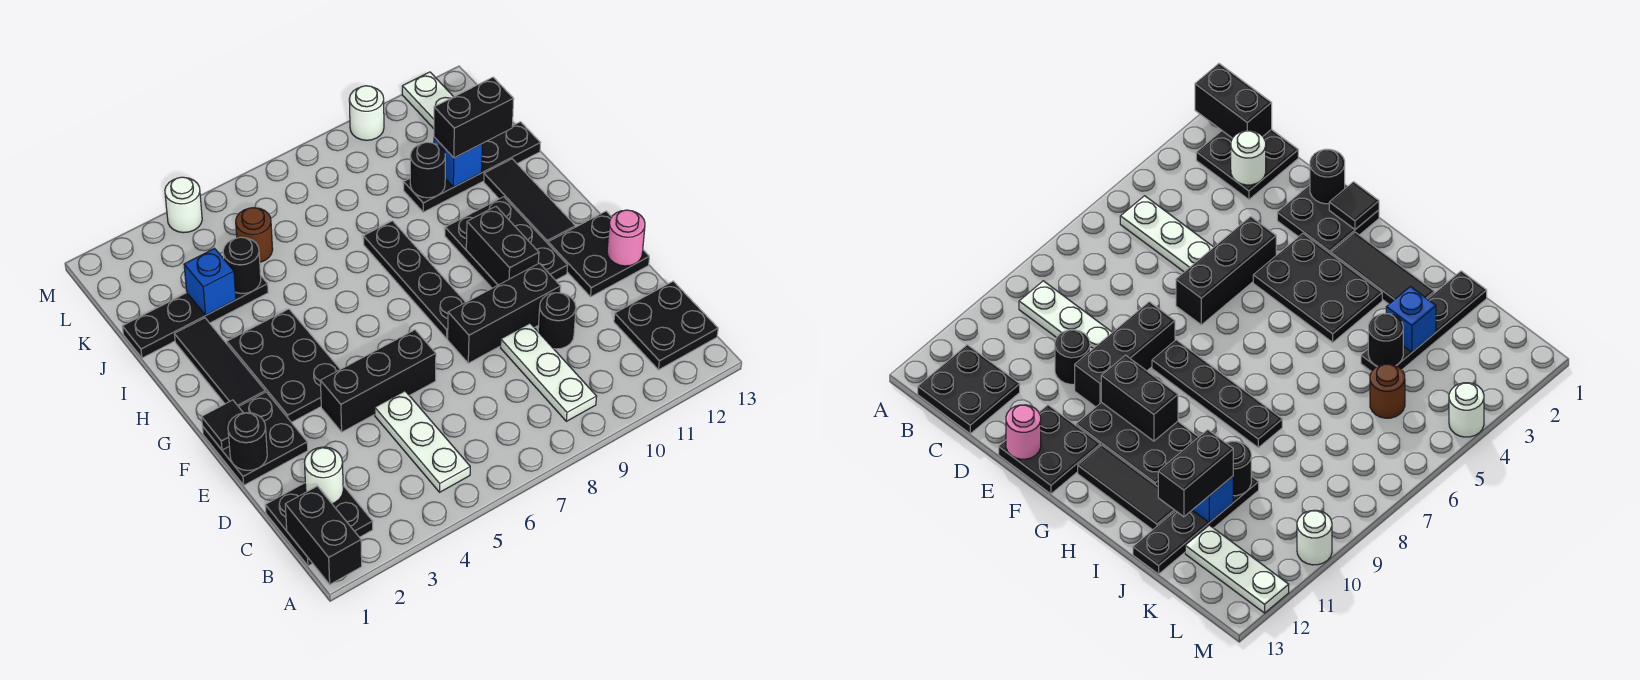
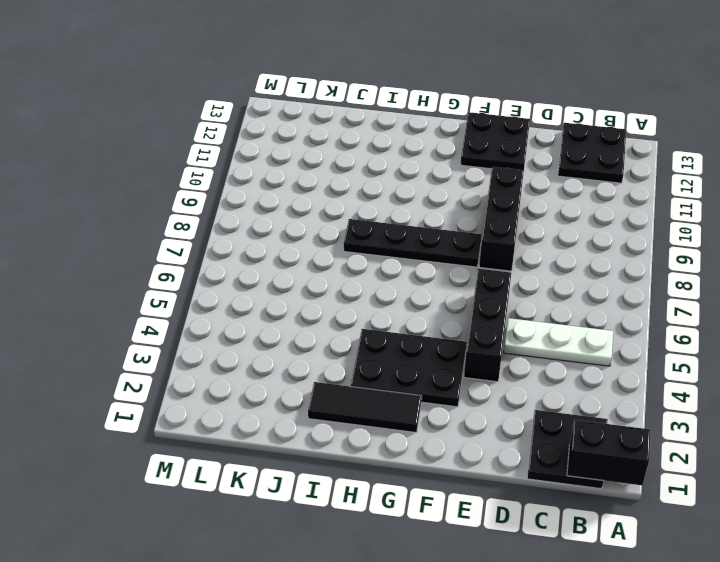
none -> white plate B9:D9 level 1
none -> black round brick D10 level 1
none -> black plate E1:F2 level 1
none -> black plate F10:H11 level 1

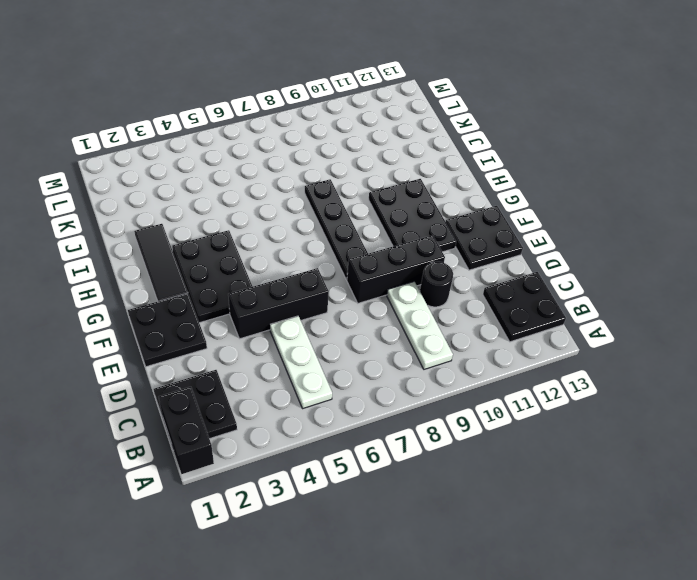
none -> black tile G12:I12 level 1
none -> black plate J1:J4 level 1
none -> black plate J10:J13 level 1
none -> brown round brick K5 level 1

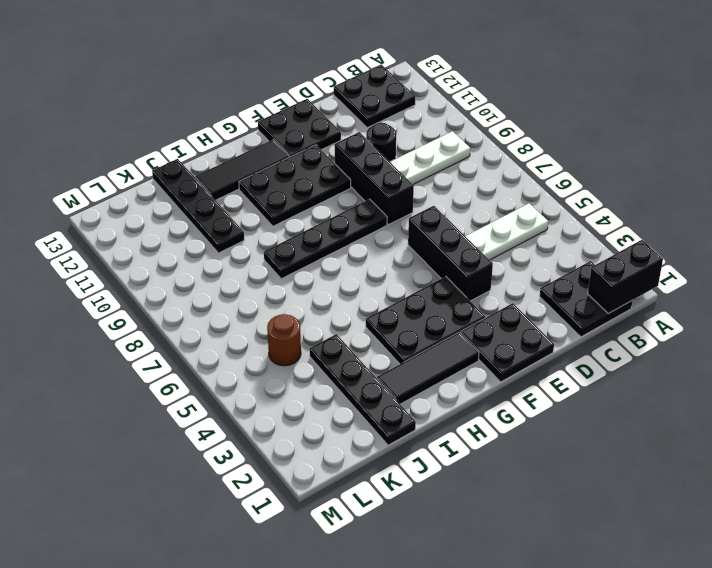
none -> white plate K12:M12 level 1
none -> white round brick M4 level 1
none -> white round brick M10 level 1
none -> white round brick C2 level 2

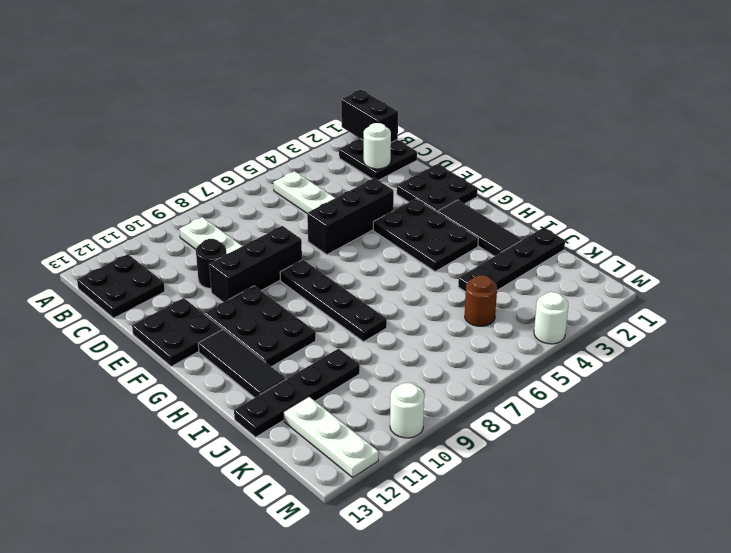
none -> black round brick E1 level 2
none -> pink round brick E13 level 2
none -> black tile F1 level 2
none -> black brick F10:G10 level 2

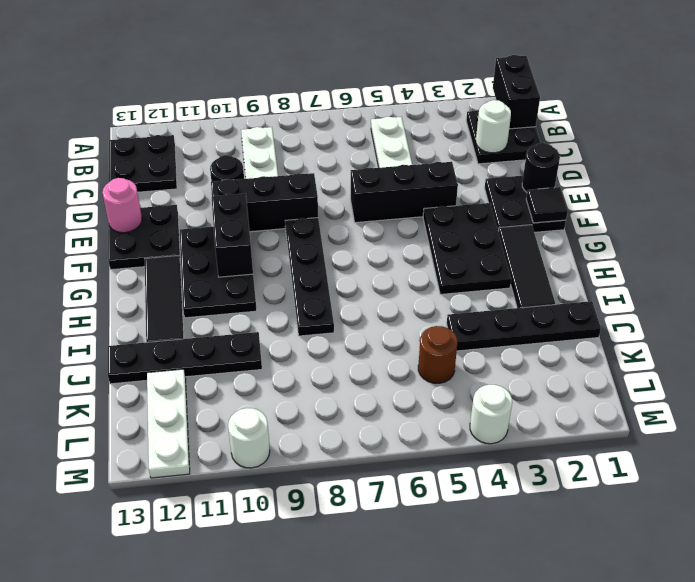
none -> blue brick J3 level 2
none -> black round brick J4 level 2
none -> black round brick J10 level 2
none -> blue brick J11 level 2

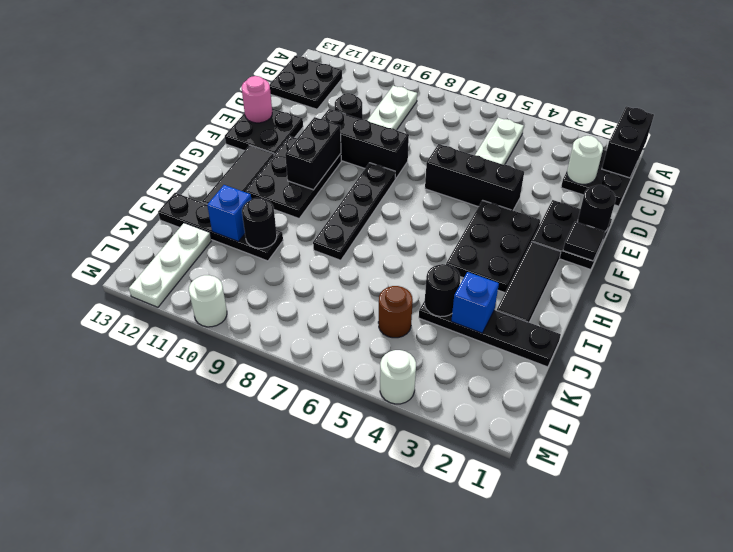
none -> black brick J11:J12 level 3

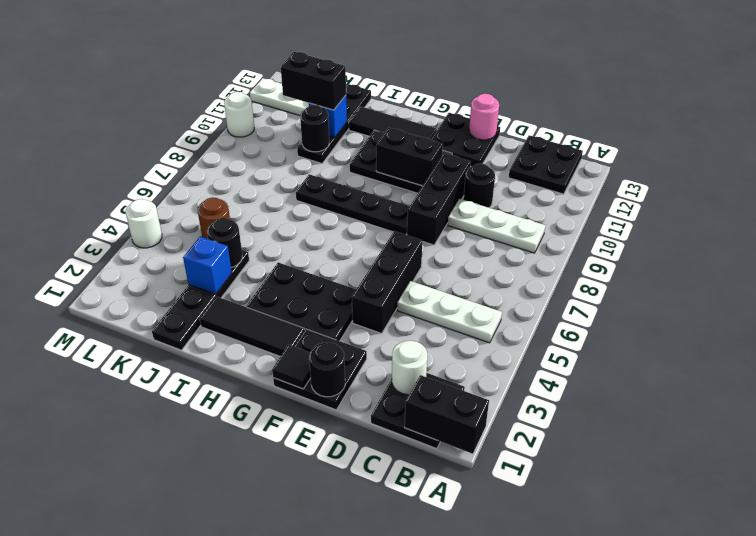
black brick J11:K11 level 3 -> black brick J11:J12 level 3

